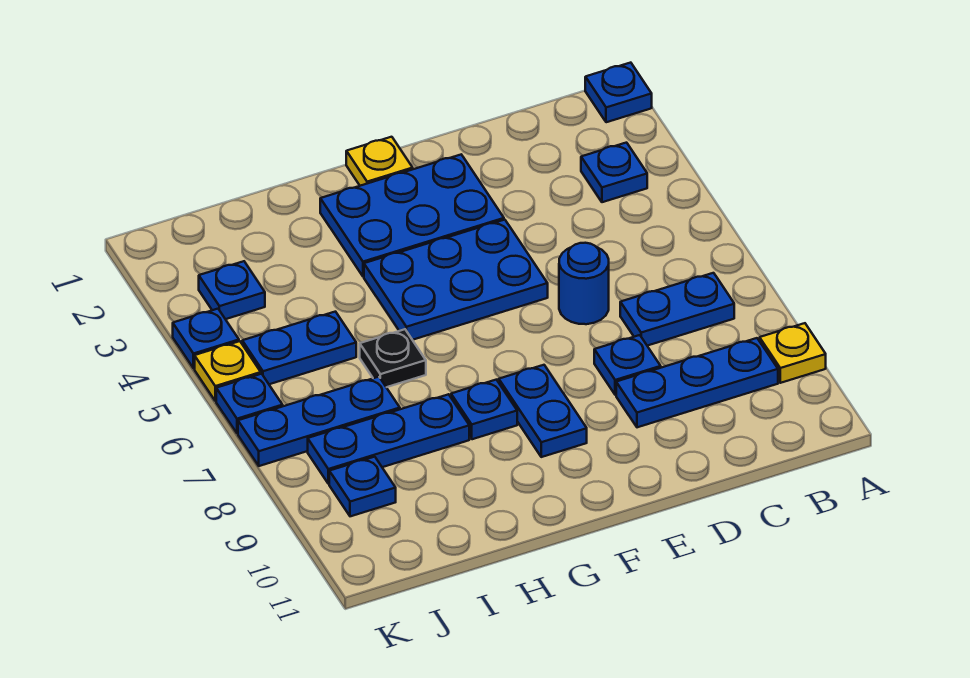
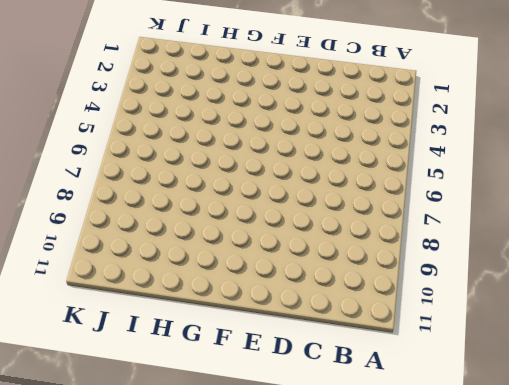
none -> blue plate A1 level 1
none -> yellow plate A9 level 1
none -> blue plate B3 level 1

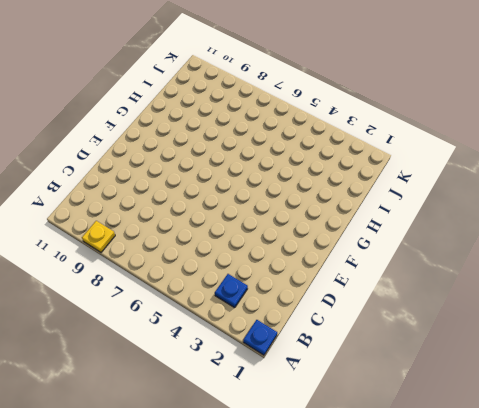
none -> blue plate B7:C7 level 1
none -> blue plate B9:D9 level 1
none -> blue round brick D6 level 1

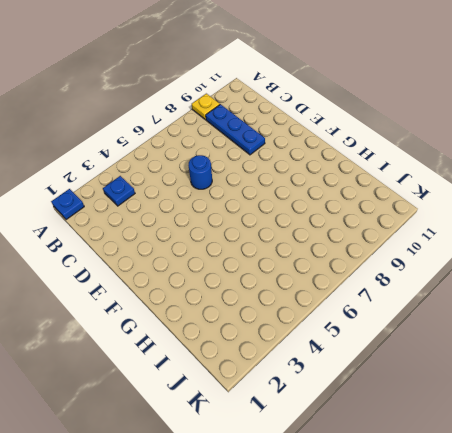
none -> blue plate B7:C7 level 1
none -> blue plate D8 level 1
none -> blue plate E2:G3 level 1

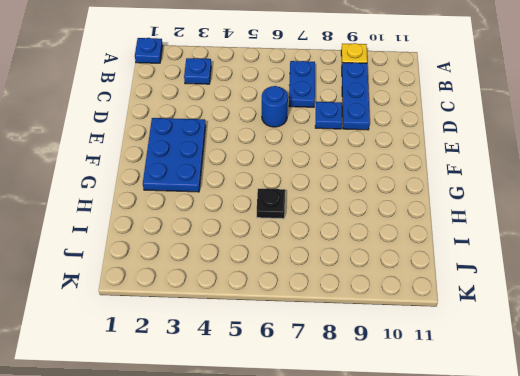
none -> blue plate E4:G5 level 1
none -> yellow plate F1 level 1
none -> blue plate F8:F9 level 1

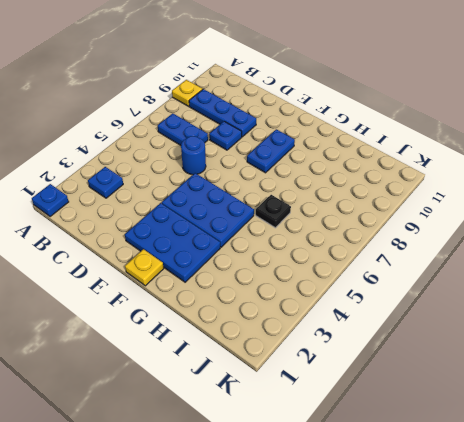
none -> blue plate G8 level 1
none -> blue plate H8:J8 level 1
none -> blue plate I5:J5 level 1

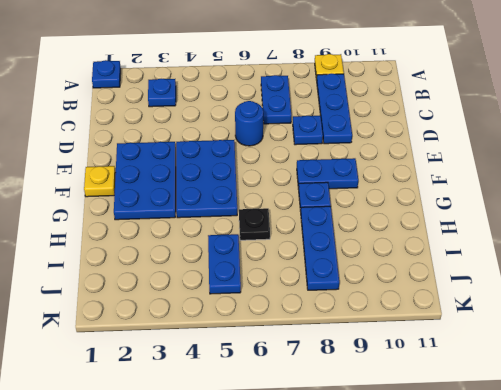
none -> blue plate I7:K7 level 1
none -> blue plate J3 level 1
none -> blue plate J9 level 1

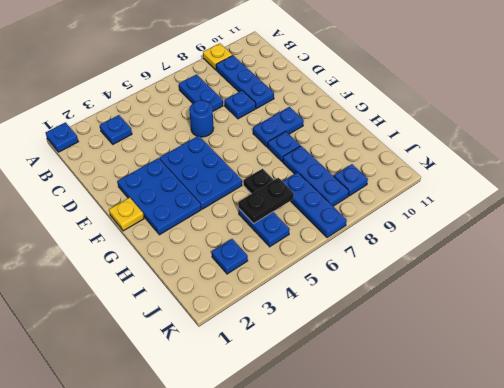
black plate I5:I6 level 2 -> none
none -> blue plate K4 level 1
none -> yellow plate K5 level 1
none -> blue plate K6 level 1

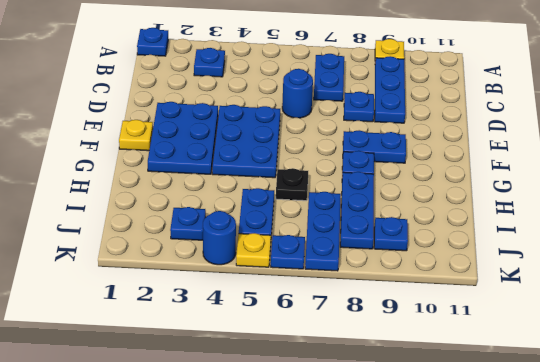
blue round brick K4 level 1 -> blue plate K4 level 1

